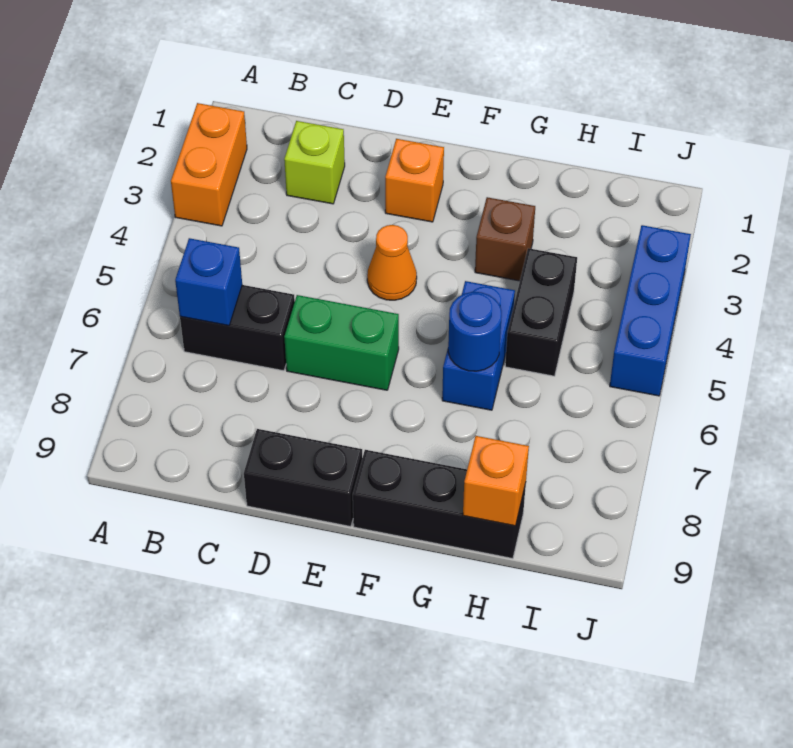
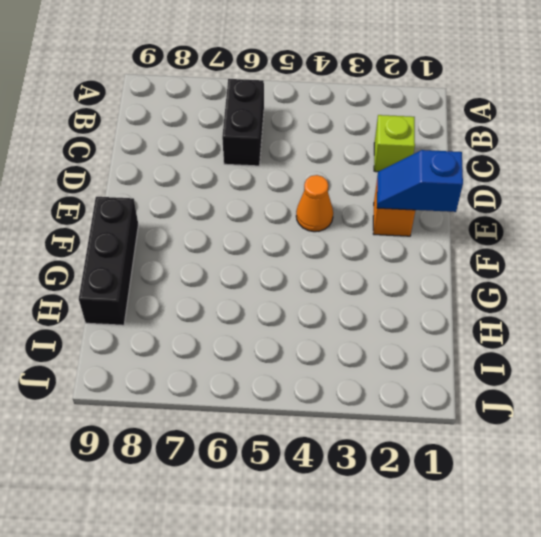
blue slope E1:E2 level 2 top 1 -> none
none -> orange brick A2:A3 level 1
none -> green brick D6:E6 level 1
none -> black brick D9:E9 level 1

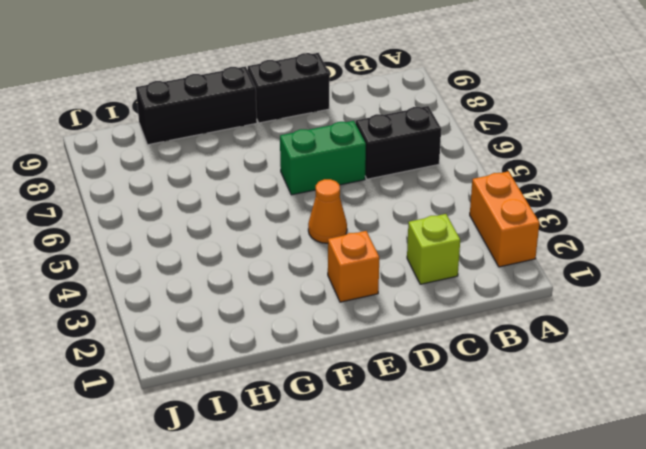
none -> brown brick G3 level 1
none -> blue brick G5:G6 level 1
none -> black brick H4:H5 level 1

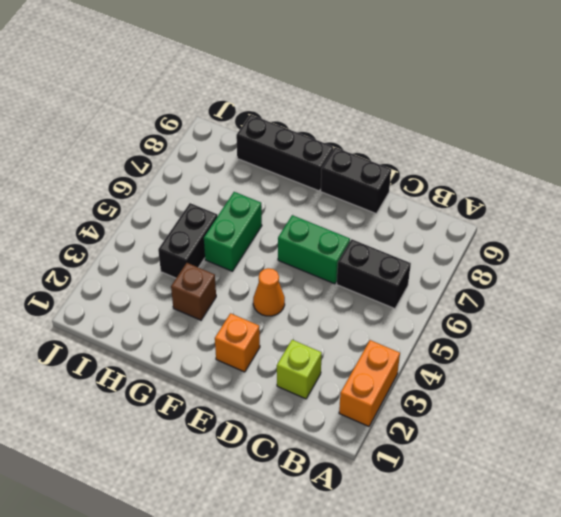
green brick G5:G6 level 1 -> blue brick G5:G6 level 1
none -> blue brick J3:J5 level 1
none -> blue brick B6 level 2
none -> blue round brick G6 level 2

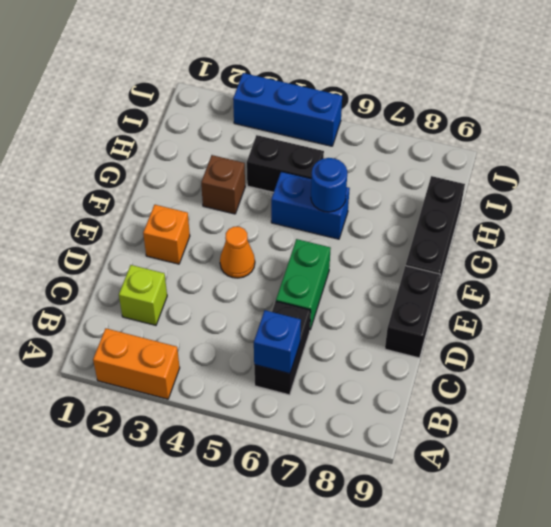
none -> orange brick H9 level 2

